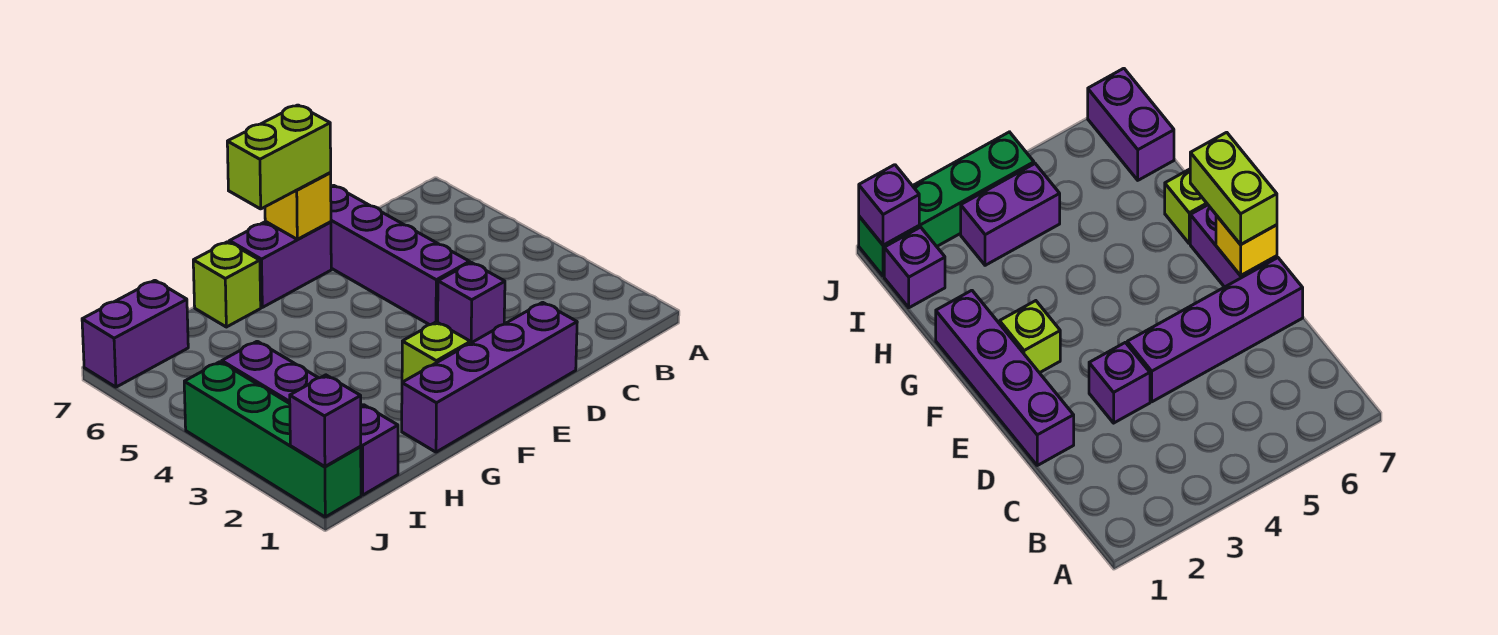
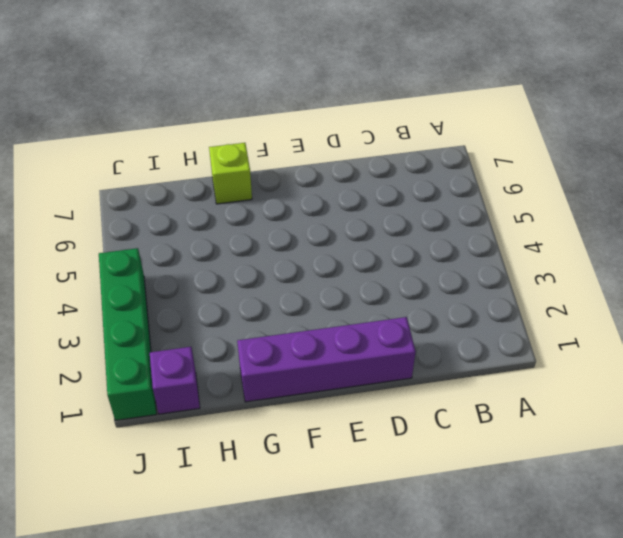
none -> purple brick D3 level 1
none -> purple brick D4:D7 level 1
none -> purple brick E7:F7 level 1

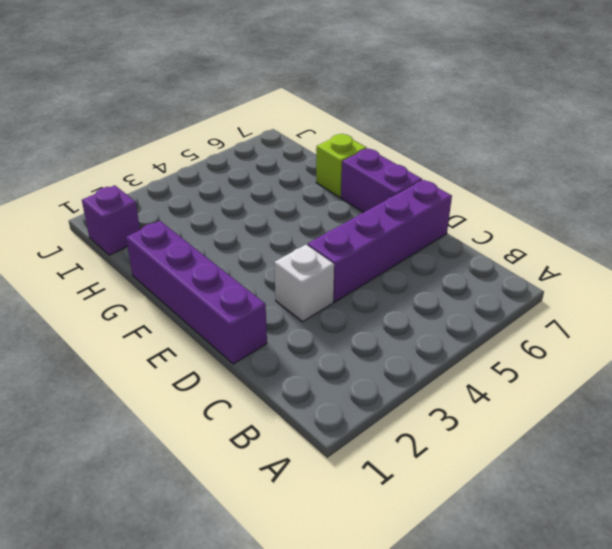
white brick D3 level 1 -> purple brick D3 level 1
none -> lime brick F2 level 1
none -> purple brick I3:I4 level 1
none -> purple brick I7:J7 level 1

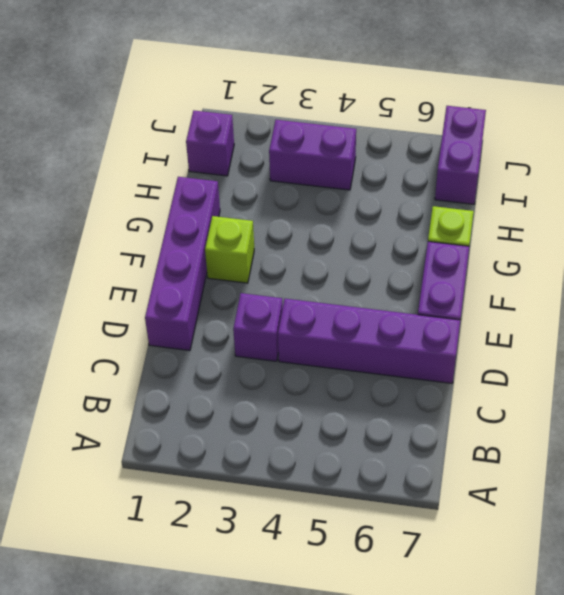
none -> green brick J1:J4 level 1
none -> yellow brick E7 level 2
none -> purple brick J1 level 2

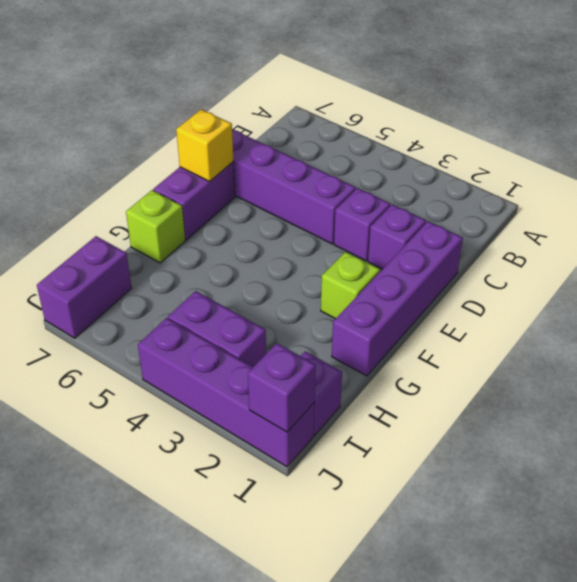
purple brick D2 level 1 -> none
purple brick J1:J4 level 1 -> green brick J1:J4 level 1
none -> lime brick E7:F7 level 3

